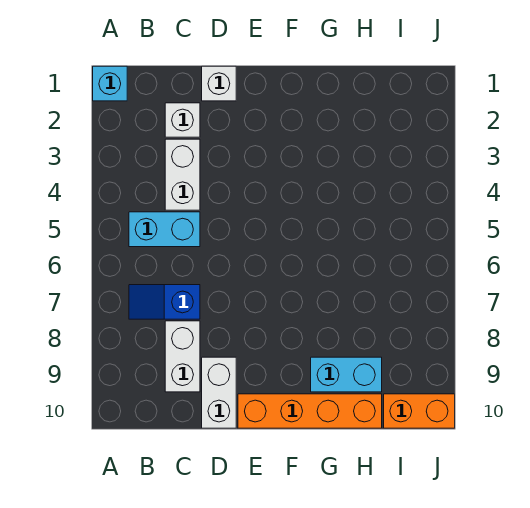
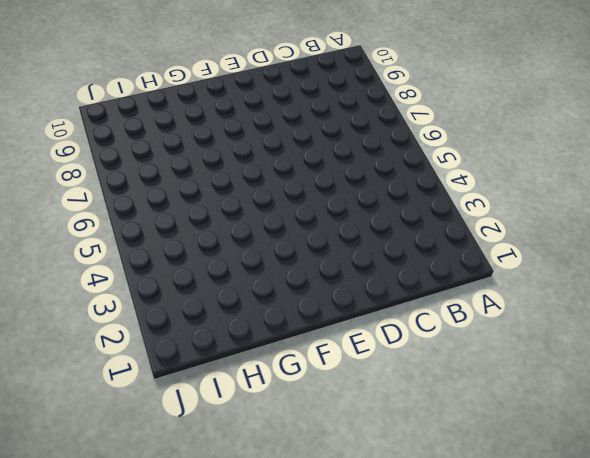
none -> cyan brick A1 level 1
none -> cyan brick B5:C5 level 1

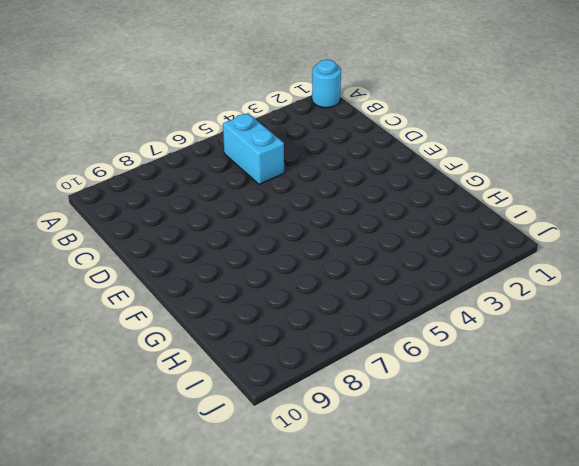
cyan round brick A1 level 1 -> cyan brick A1 level 1
none -> blue slope B7:C7 level 1 top C
none -> white brick C2 level 1

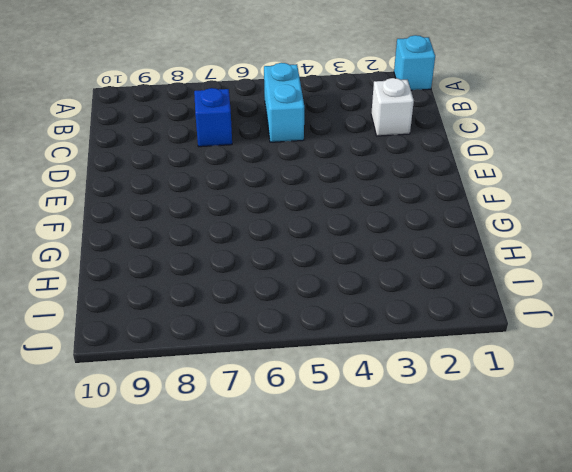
none -> white brick C3:C4 level 1
none -> white brick C8:C9 level 1

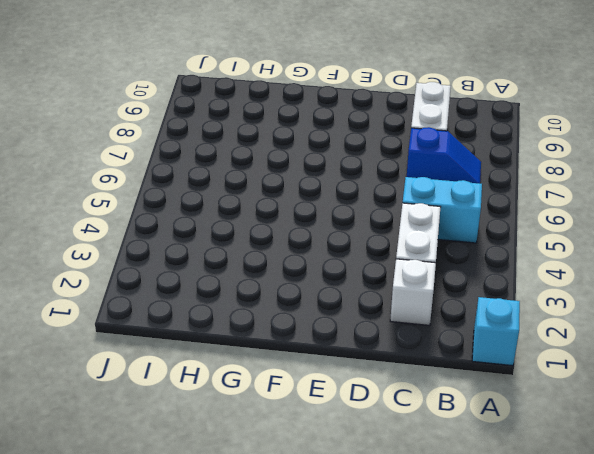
none -> white brick D1 level 1
none -> white brick D9:D10 level 1

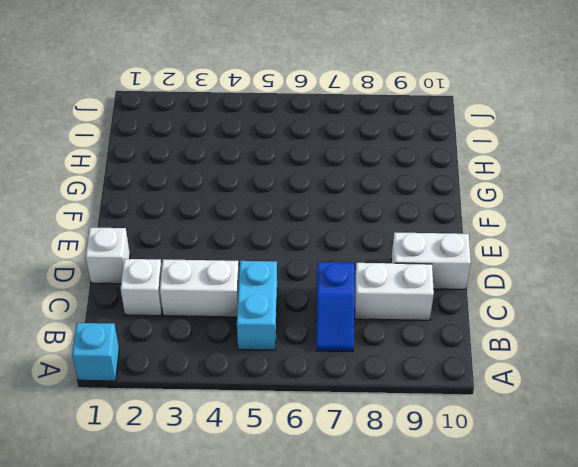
none -> orange brick E10:H10 level 1
none -> cyan brick G9:H9 level 1

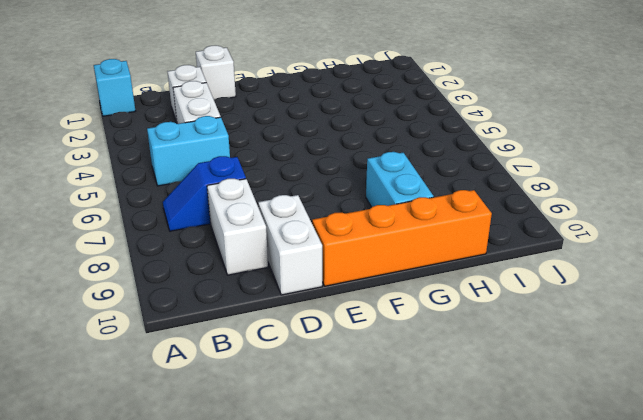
cyan brick G8:G9 level 1 -> cyan brick G9:H9 level 1
none -> orange brick I10:J10 level 1

